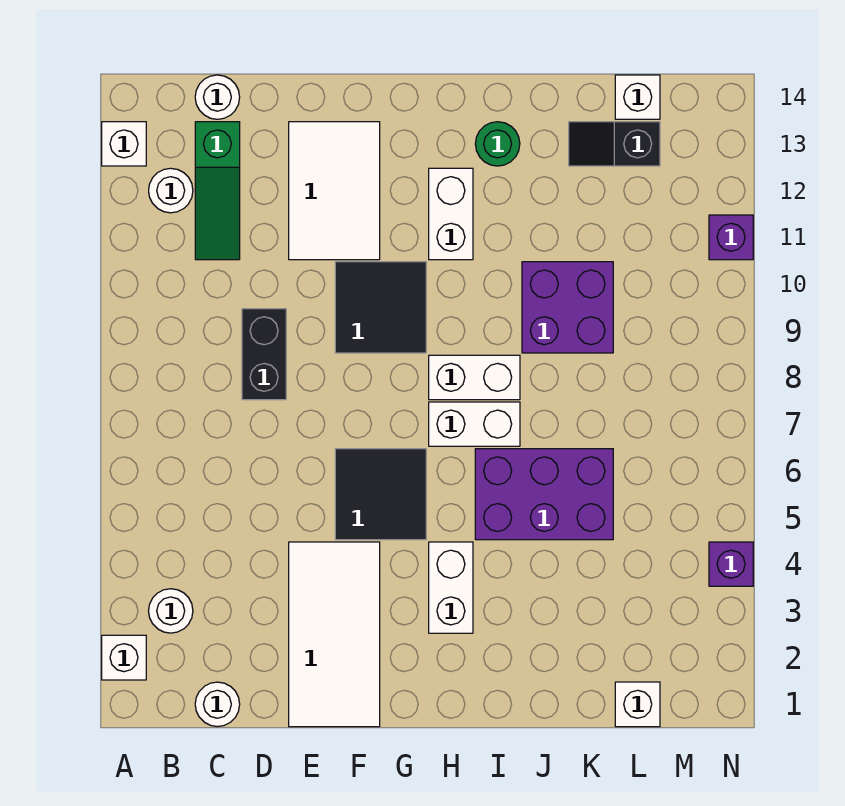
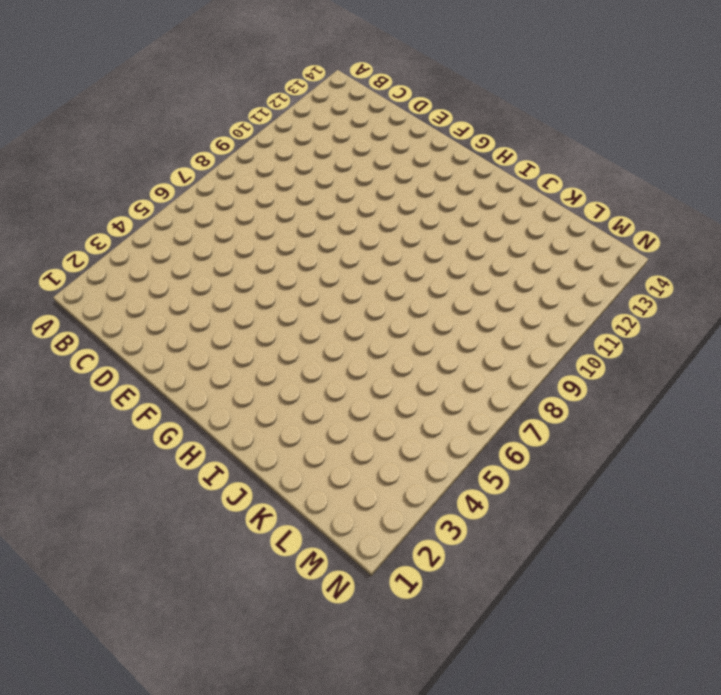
none -> white brick A2 level 1
none -> white brick A13 level 1
none -> white round brick B3 level 1

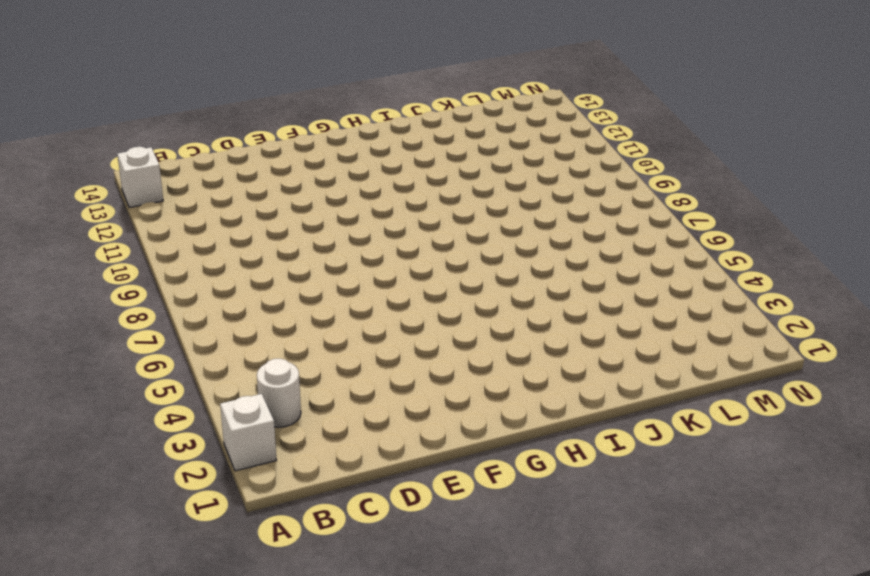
none -> white round brick B12 level 1
none -> white round brick C1 level 1
none -> green slope C11:C13 level 1 top 13

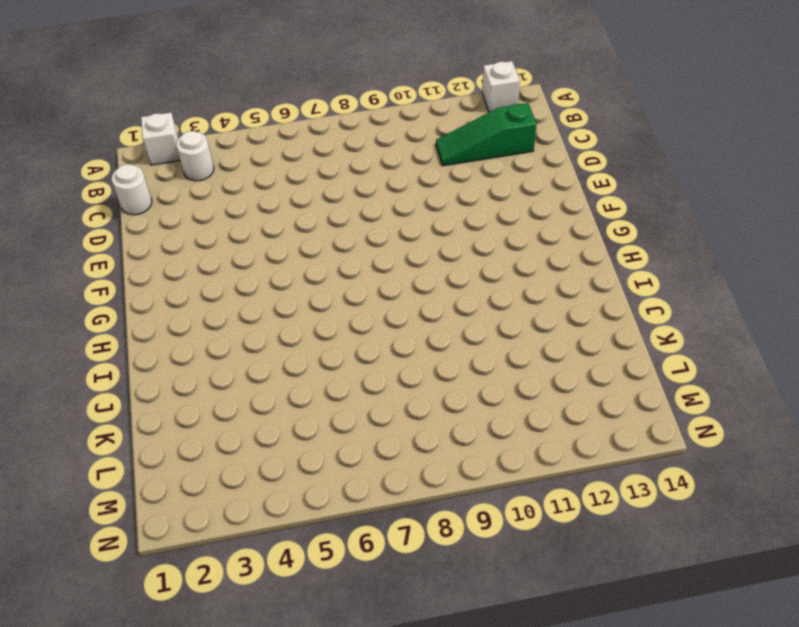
none -> white round brick B12 level 1
none -> white round brick C14 level 1
none -> black brick D8:D9 level 1

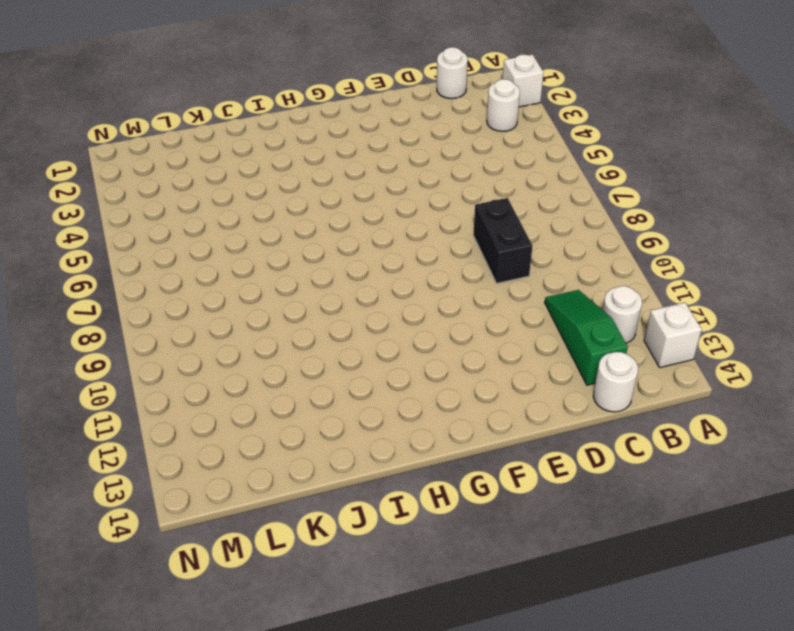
none -> white tile E1:F4 level 1
none -> white tile E11:F13 level 1
none -> black tile F5:G6 level 1

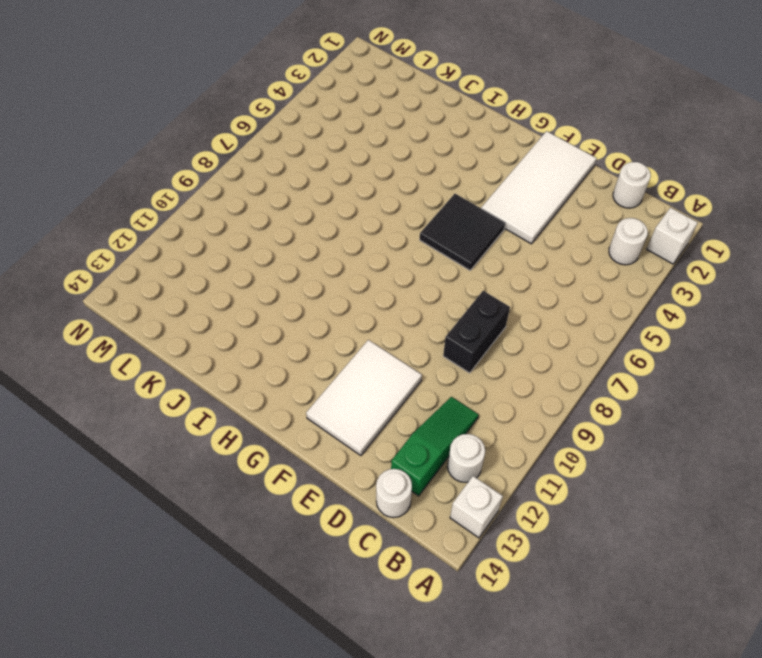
none -> black tile F9:G10 level 1
none -> white brick H3:H4 level 1
none -> white brick H7:I7 level 1

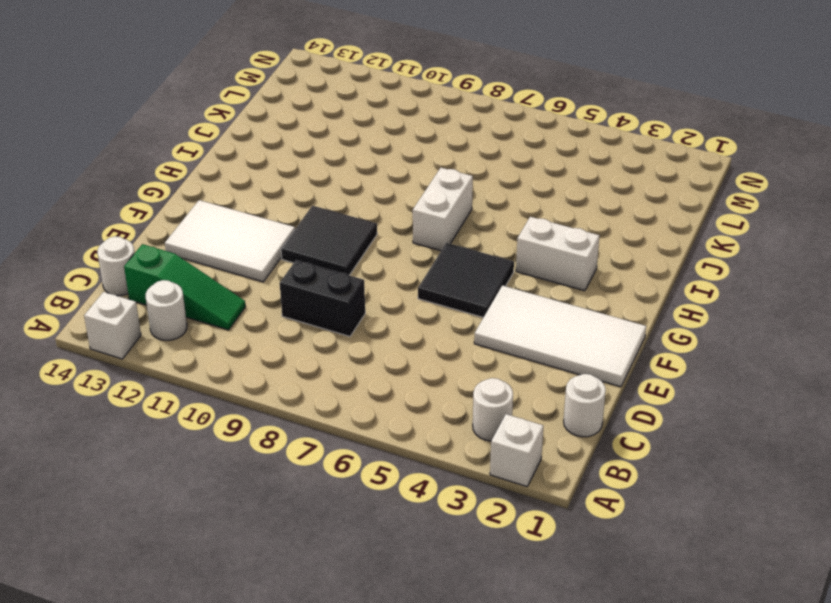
none -> white brick H8:I8 level 1
none -> white brick H11:H12 level 1
none -> purple brick I5:K6 level 1

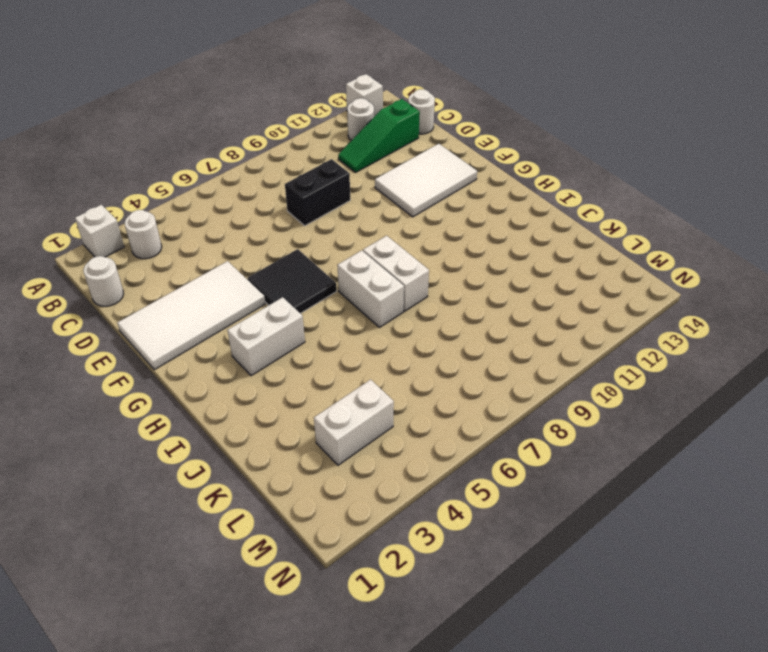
white brick L3:L4 level 1 -> white brick H11:H12 level 1
none -> black tile F9:G10 level 1
none -> purple brick I5:K6 level 1
none -> green round brick I13 level 1

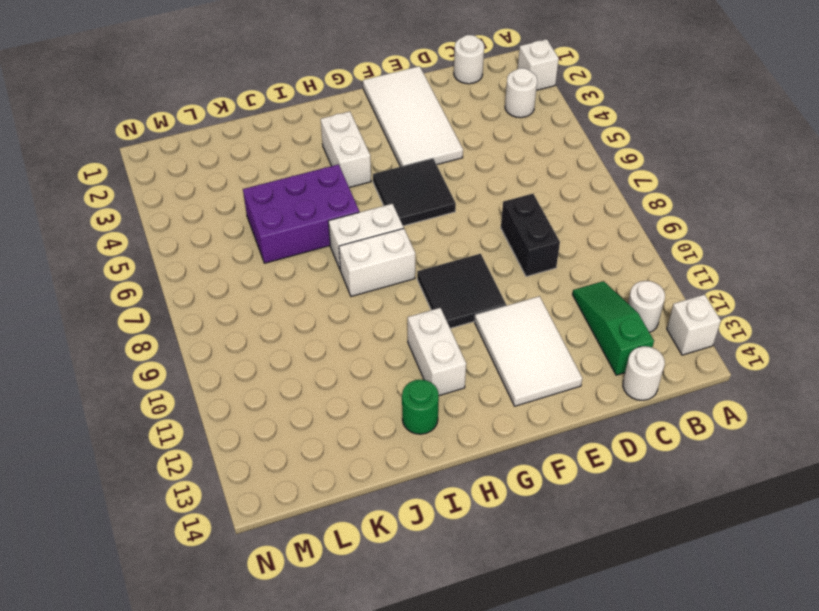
none -> purple brick J9:K10 level 1
none -> black slope K13:L13 level 1 top L
none -> white brick L1 level 1

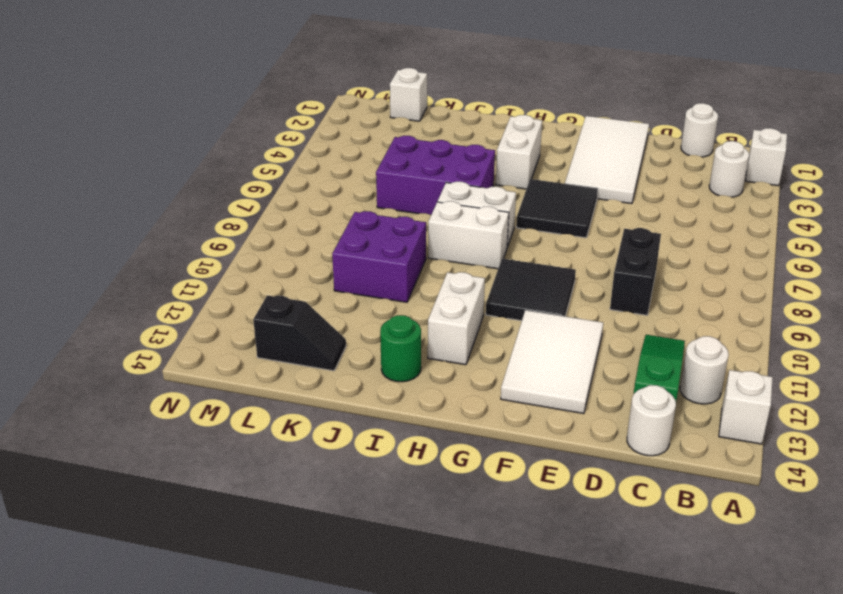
none -> white brick L14 level 1
none -> purple brick N4 level 1
none -> purple brick N11 level 1

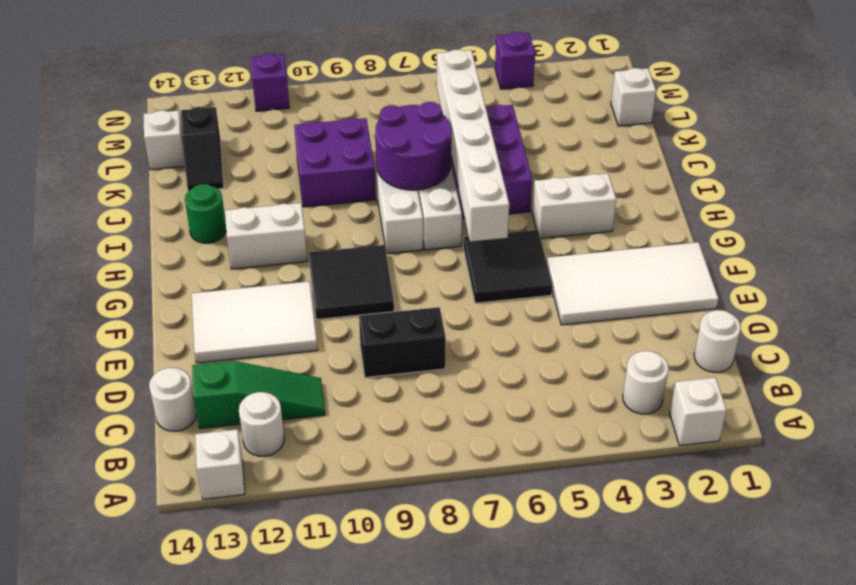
white brick G6:L6 level 2 -> none
purple round brick I7:J8 level 2 -> none

